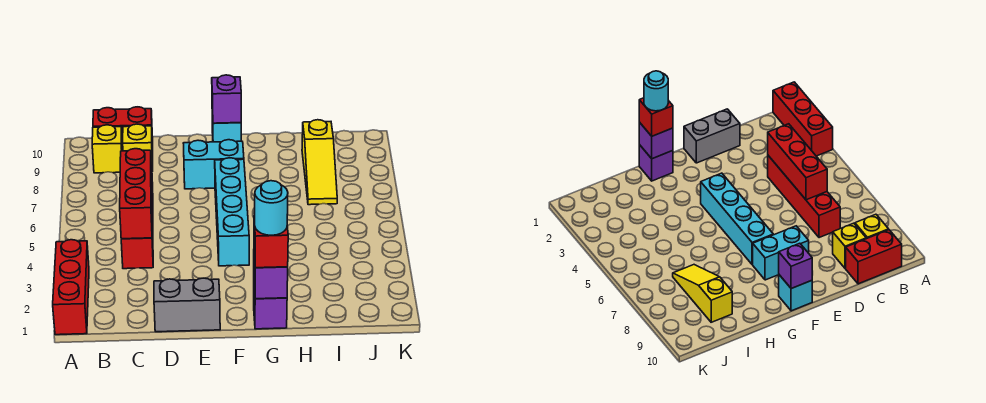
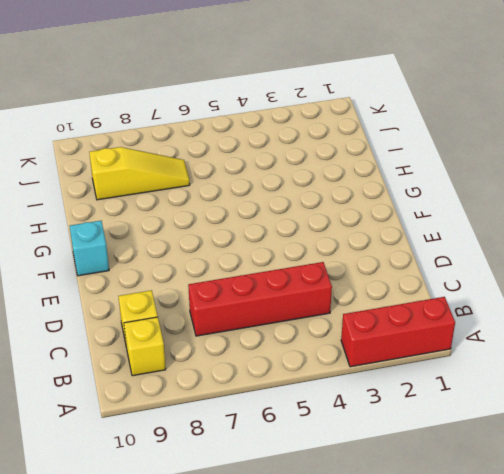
none -> red brick B10:C10 level 1
none -> grey brick D1:E1 level 1
none -> cyan brick E8:F8 level 1

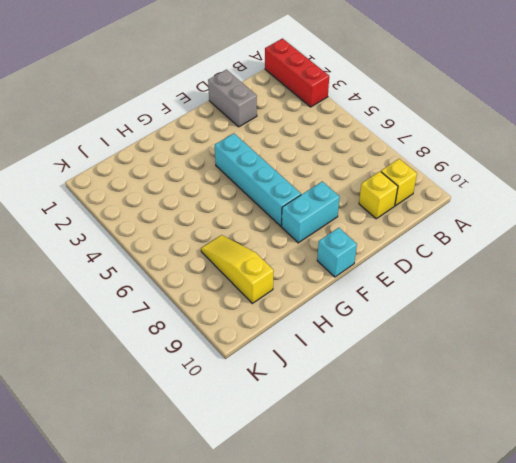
grey brick D1:D2 level 1 -> grey brick D1:E1 level 1
none -> red brick B10:C10 level 1
none -> red brick C4:C7 level 1
none -> purple brick G1 level 1

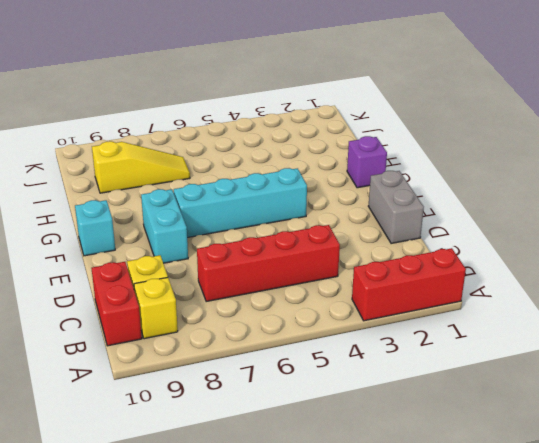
none -> red brick C4:C6 level 2
none -> purple brick F10 level 2
none -> purple brick G1 level 2

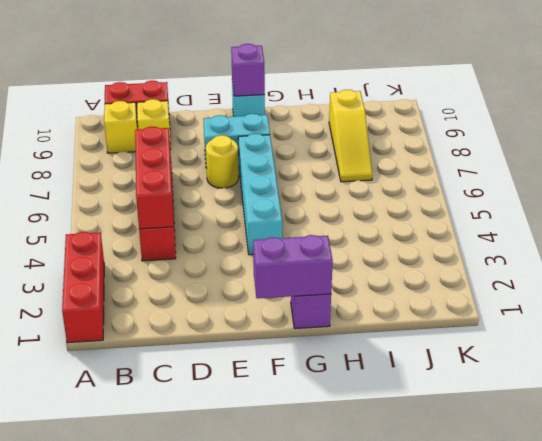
yellow round brick E7 level 1 -> none
purple brick F1:G1 level 2 -> purple brick G1 level 2
none -> grey brick D1:E1 level 1
none -> red brick G1 level 3
none -> cyan round brick G1 level 4

